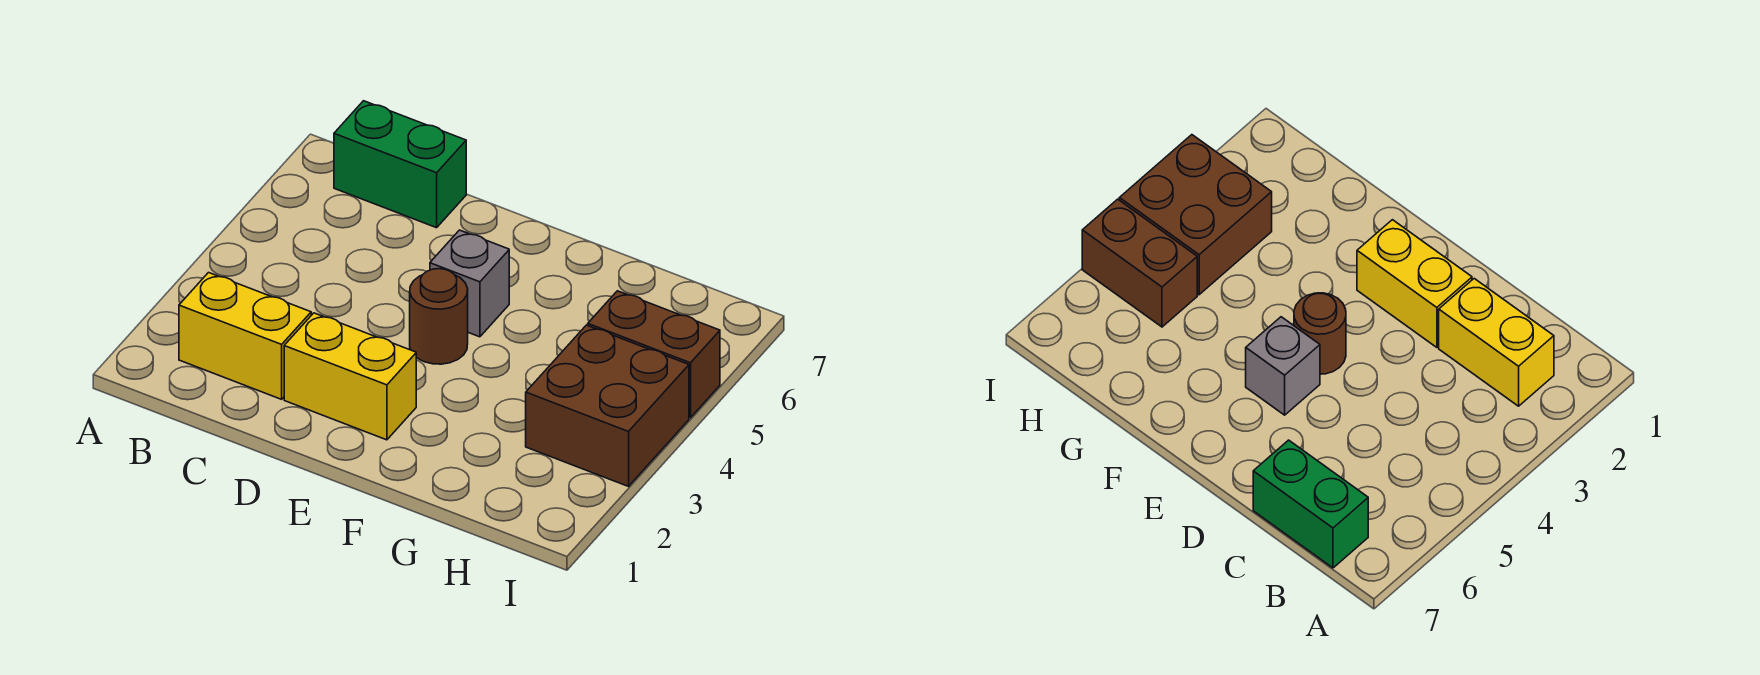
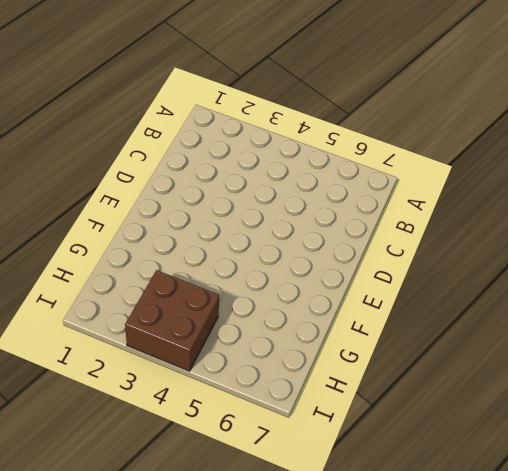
none -> yellow brick B2:C2 level 1
none -> green brick B7:C7 level 1

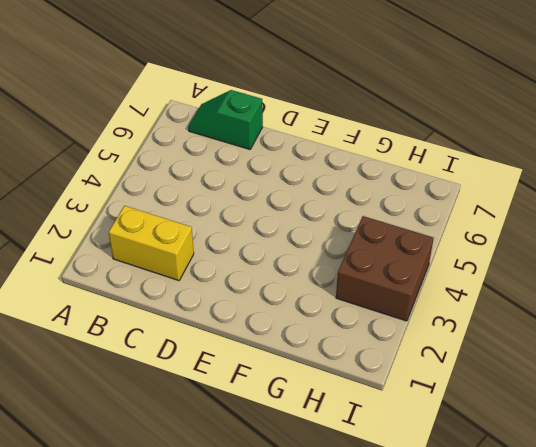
green slope B7:C7 level 1 top C -> green brick B7:C7 level 1
none -> yellow brick D2:E2 level 1
none -> brown round brick E4 level 1

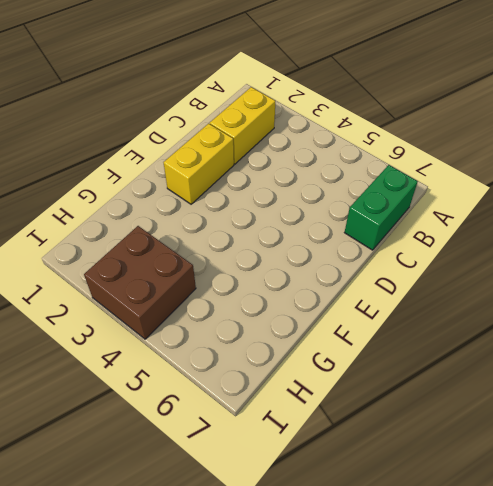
none -> brown round brick E4 level 1
none -> grey brick E5 level 1

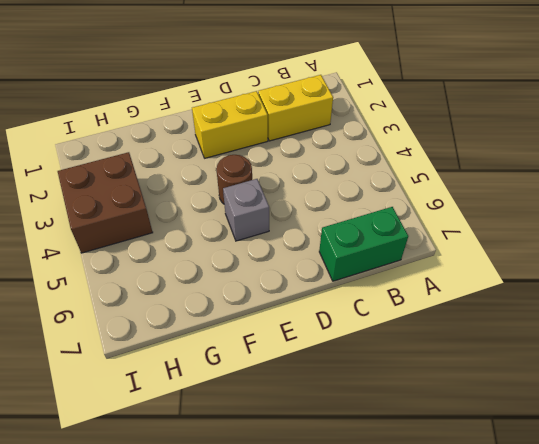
none -> brown brick H5:I5 level 1

